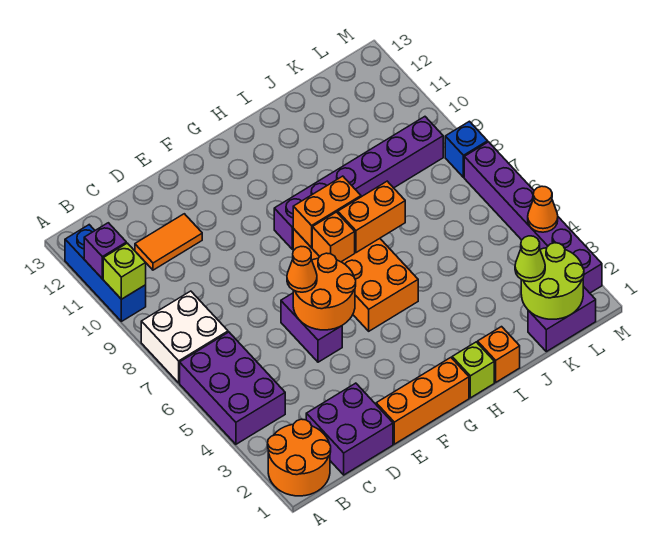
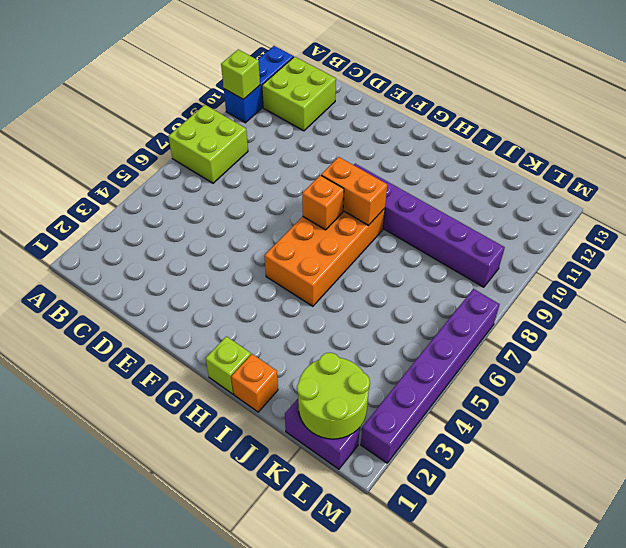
lime brick A7:B8 level 1 -> white brick A7:B8 level 1
lime brick B11:C12 level 1 -> orange tile C11:D11 level 1
none -> orange round brick A1:B2 level 1
none -> purple brick A4:B6 level 1
none -> purple brick C1:D2 level 1

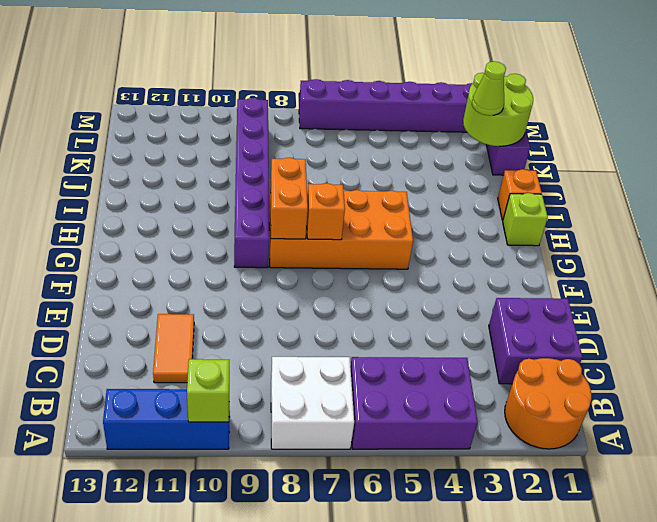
none -> orange brick E1:G1 level 1
none -> purple brick E5:E6 level 1
none -> blue brick M8 level 1

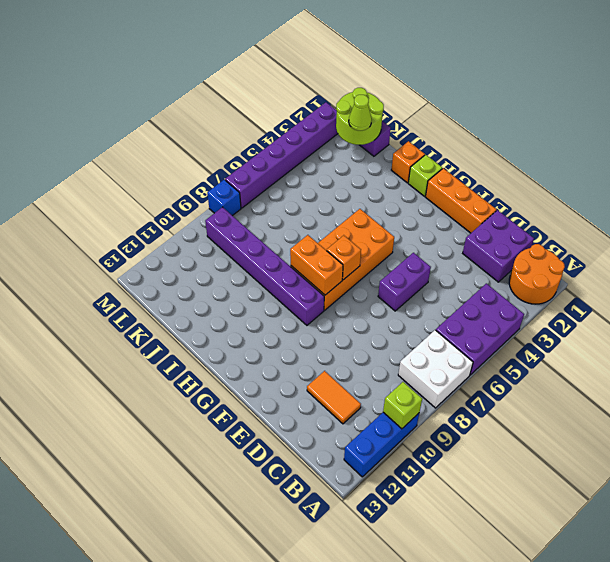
none -> purple brick A11 level 2
none -> orange round brick E5:F6 level 2
none -> orange brick H7:I7 level 2

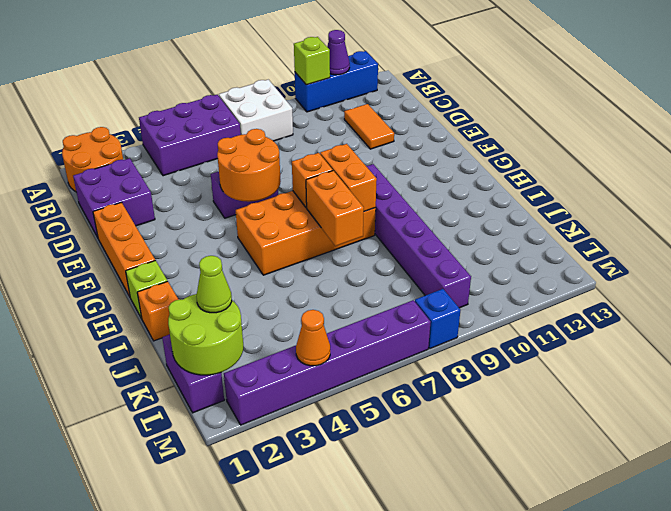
purple cone A11 level 2 -> purple brick A11 level 2
none -> orange cone E6 level 3

